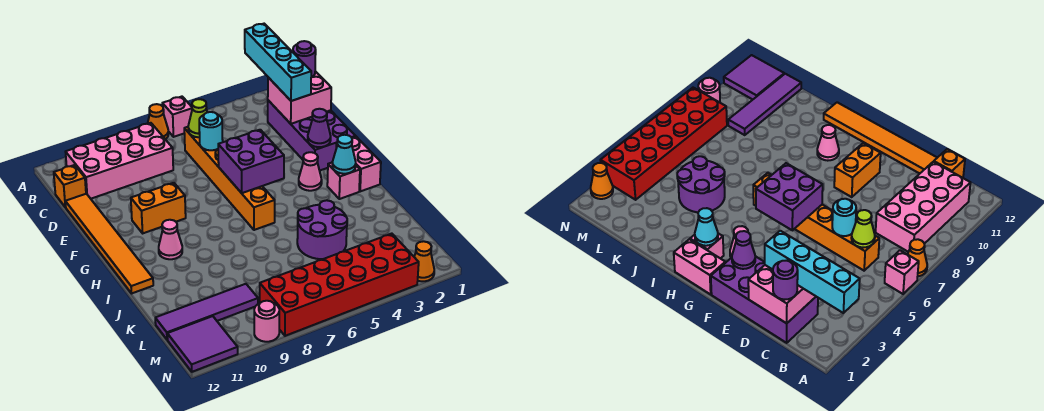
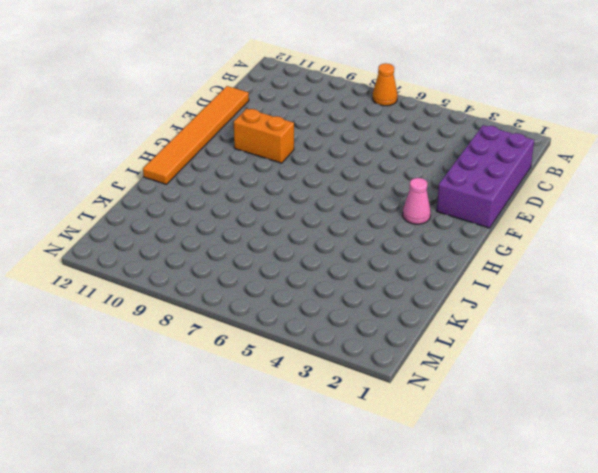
none -> pink brick A6 level 1
none -> pink brick B8:C11 level 1
none -> orange brick C6:H6 level 1

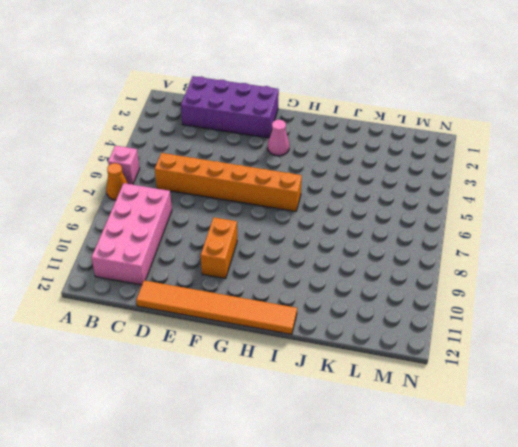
none -> orange brick C12 level 1
none -> pink brick G1:H1 level 1
none -> pink brick H2 level 1

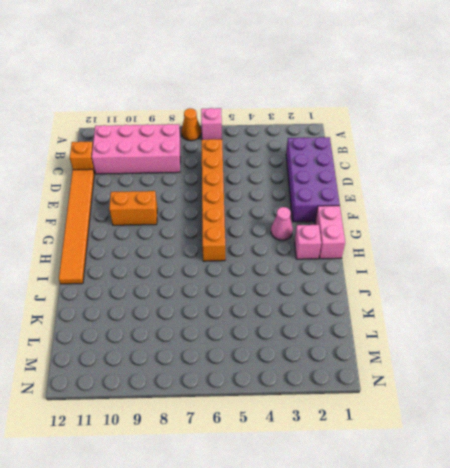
none -> pink cone H10 level 1
none -> purple round brick J4:K5 level 1
none -> purple tile L9:L12 level 1

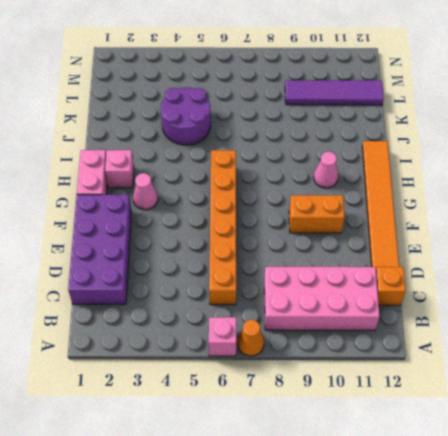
none -> red brick M3:N8 level 1
none -> purple tile M11:N12 level 1
none -> orange cone N2 level 1

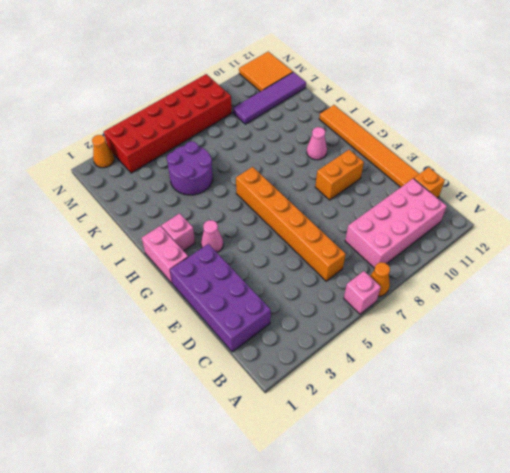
orange tile M11:N12 level 1 -> purple tile M11:N12 level 1
none -> pink round brick N9 level 1
none -> pink brick C1:D2 level 2
none -> lime cone C6 level 2

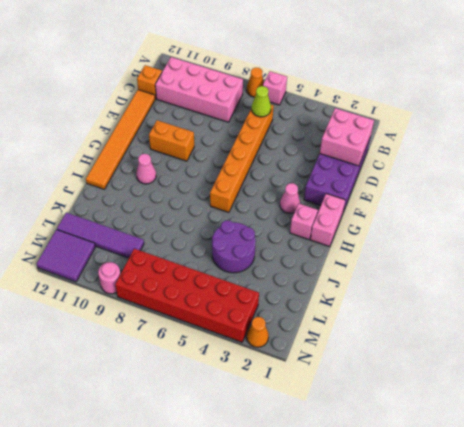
none -> cyan round brick D6 level 2
none -> purple cone F2 level 2
none -> purple brick F5:G6 level 2

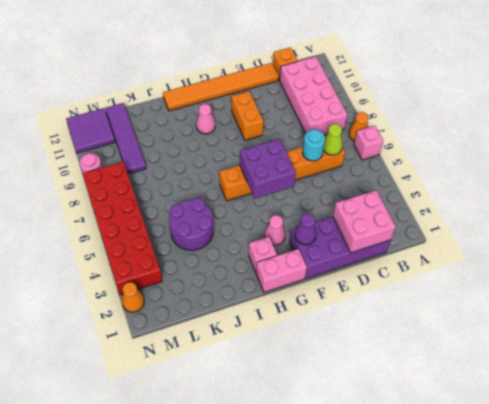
none -> cyan cone H2 level 2
none -> cyan brick A2:D2 level 3
none -> purple round brick C1 level 3

